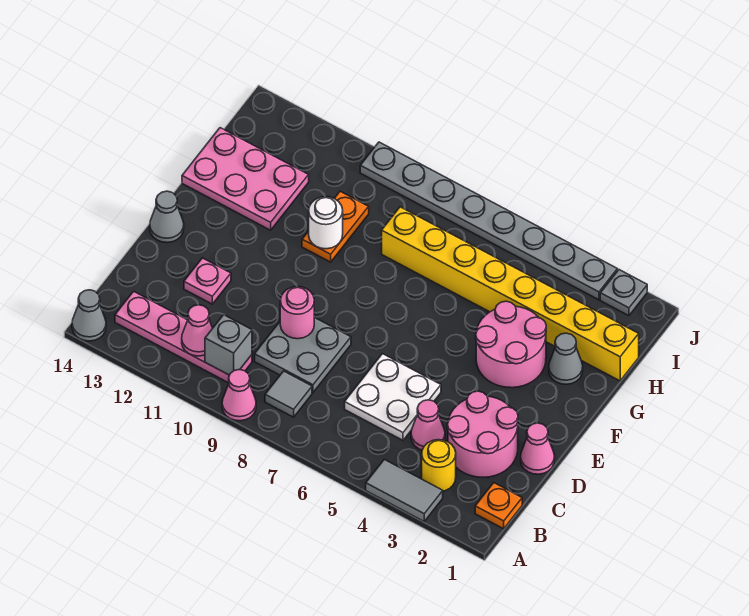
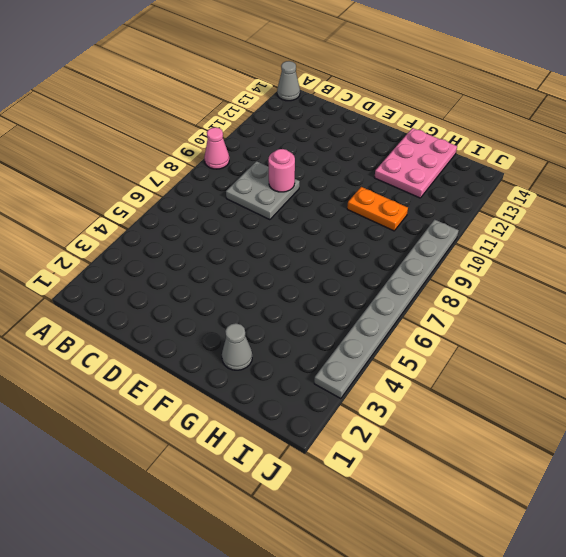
none -> grey tile A3:A4 level 1
none -> orange plate B1 level 1
none -> yellow round brick B3 level 1

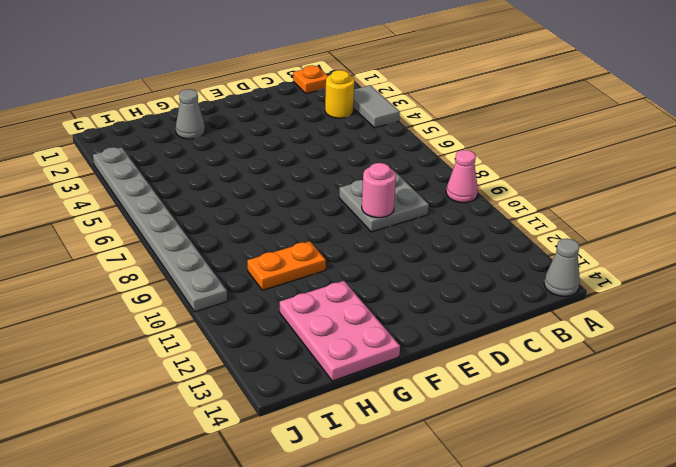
none -> grey tile B8 level 1
none -> pink plate B10:B13 level 1
none -> pink round brick C2:D3 level 1

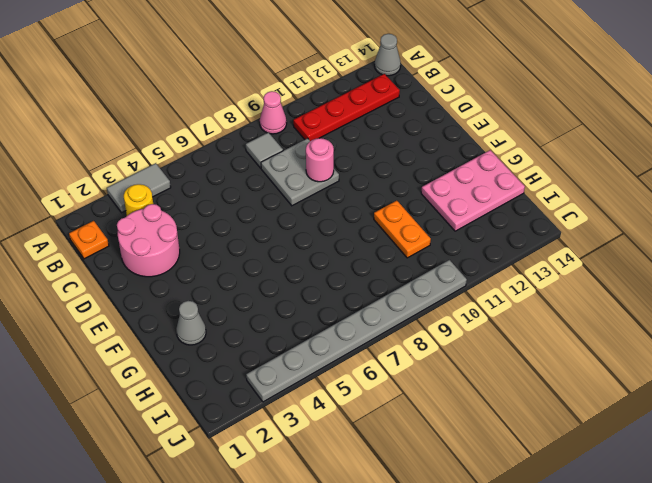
red plate B10:B13 level 1 -> pink plate B10:B13 level 1
none -> pink cone C4 level 1
none -> white plate C5:D6 level 1
none -> pink cone D1 level 1

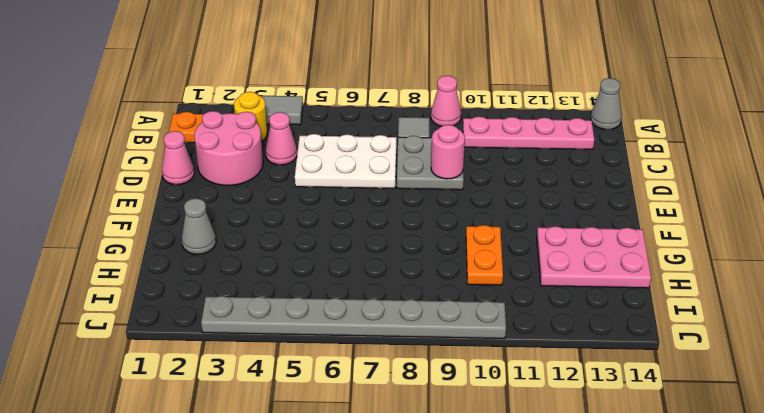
white plate C5:D7 level 1 -> white plate C5:D6 level 1
none -> pink plate D12 level 1
none -> grey cone E14 level 1
none -> pink round brick F3:G4 level 1

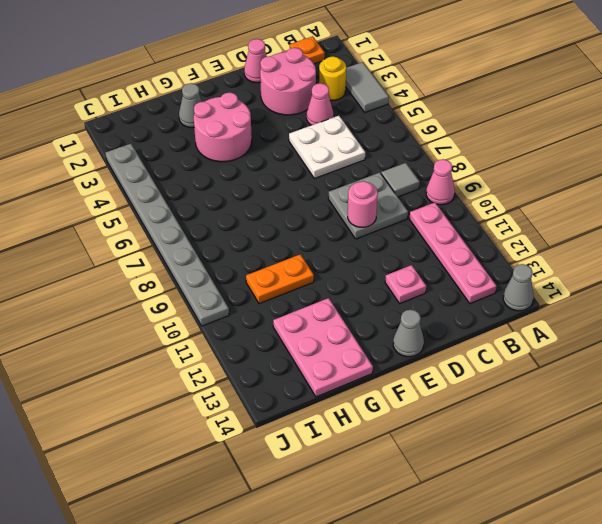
none -> yellow brick H1:H8 level 1
none -> grey plate J2 level 1
none -> grey brick B10 level 2

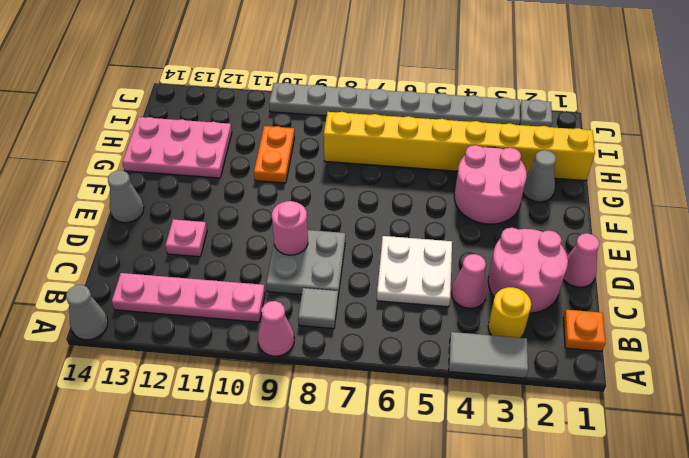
none -> grey brick B10 level 2
none -> pink cone B11 level 2
none -> white round brick G10 level 2

